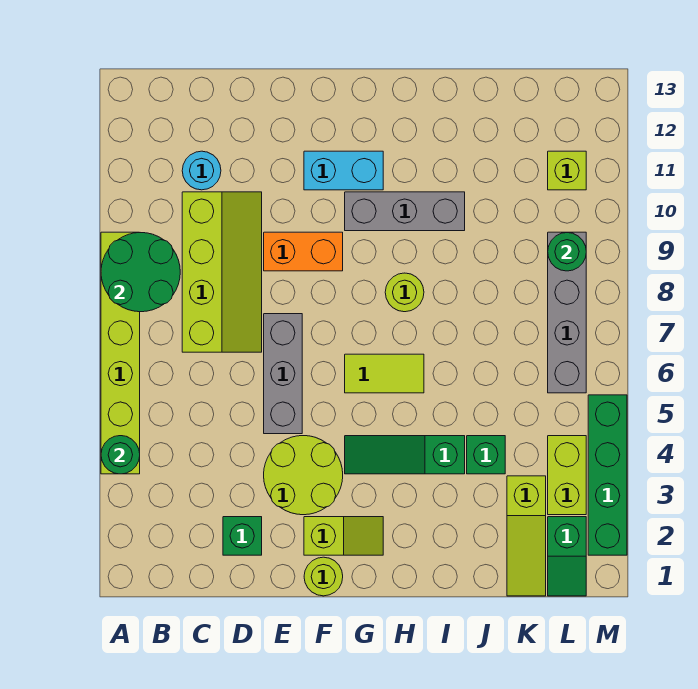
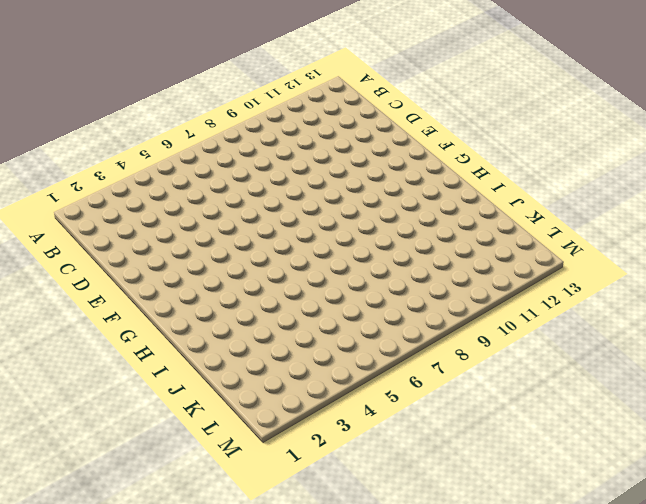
none -> lime brick A4:A9 level 1
none -> lime slope C7:D10 level 1 top C
none -> cyan round brick C11 level 1

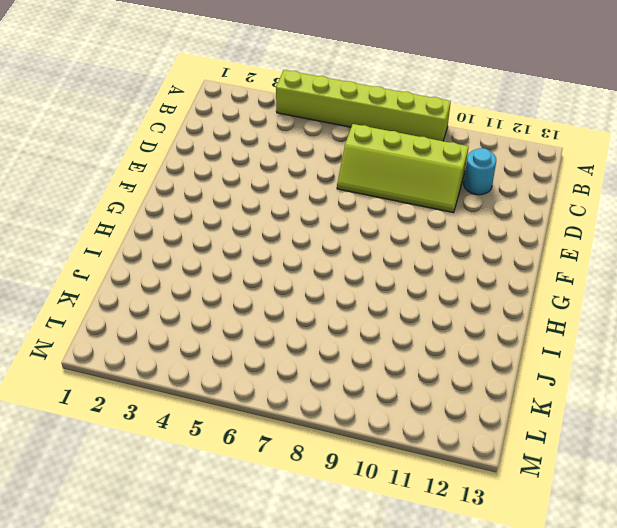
none -> green brick D2 level 1
none -> lime round brick E3:F4 level 1
none -> grey brick E5:E7 level 1

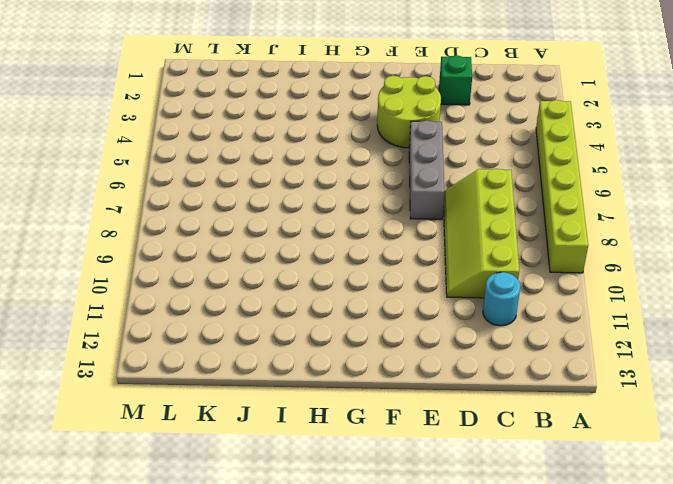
none -> orange brick E9:F9 level 1
none -> lime round brick F1 level 1
none -> lime slope F2:G2 level 1 top F

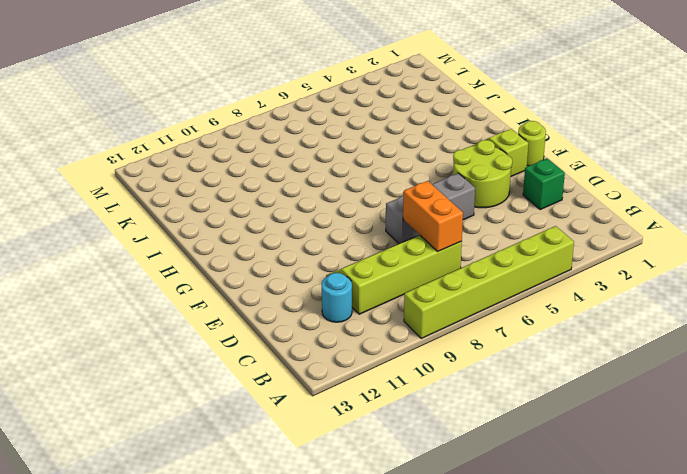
orange brick C7:D7 level 2 -> orange brick E9:F9 level 1
none -> cyan brick F11:G11 level 1
none -> green slope G4:I4 level 1 top I
none -> lime tile G6:H6 level 1

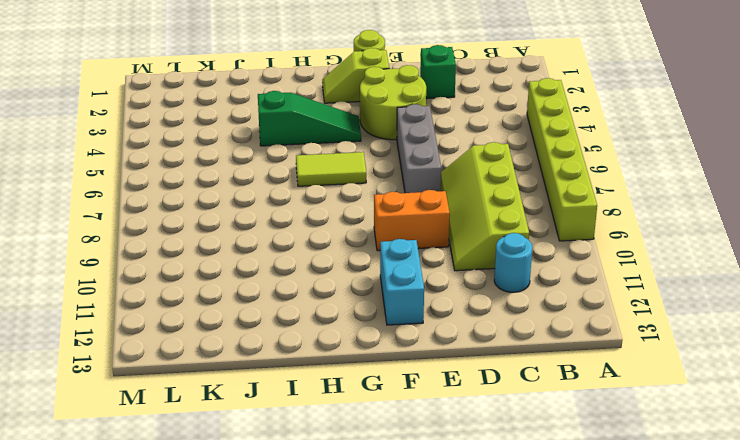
cyan brick F11:F12 level 1 -> cyan brick F11:G11 level 1
none -> grey brick G10:I10 level 1
none -> lime round brick H8 level 1
none -> green brick J4 level 1

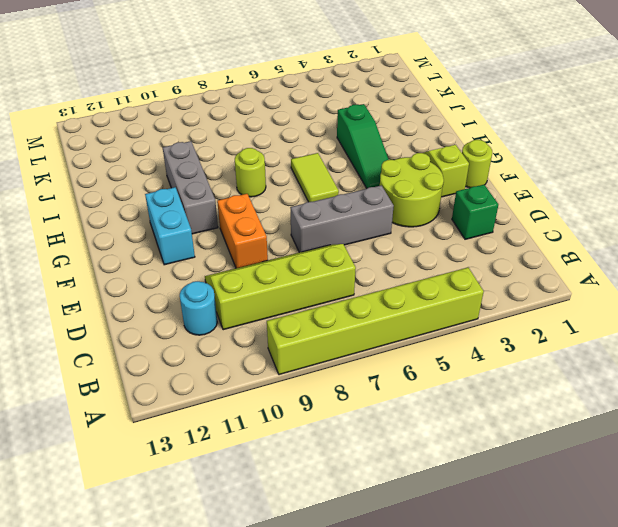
none -> green brick J4 level 1
none -> lime slope K1:K3 level 1 top 3
none -> green slope L1:L2 level 1 top 2

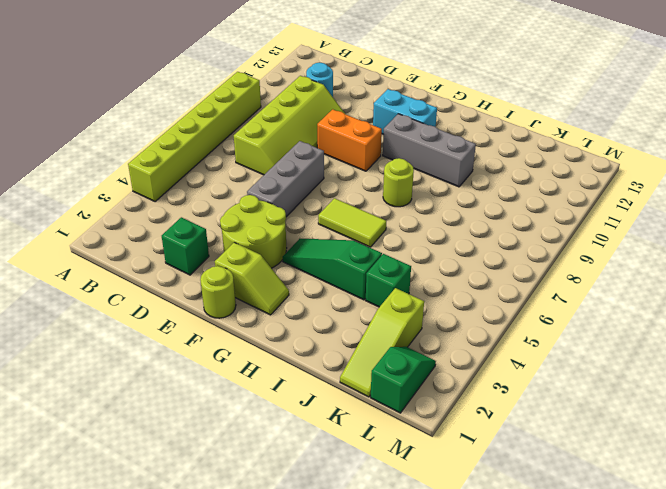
green slope L1:L2 level 1 top 1 -> green slope L1:L2 level 1 top 2
none -> lime brick L3:L4 level 1
none -> grey brick L6:L9 level 1
none -> lime brick L11 level 1

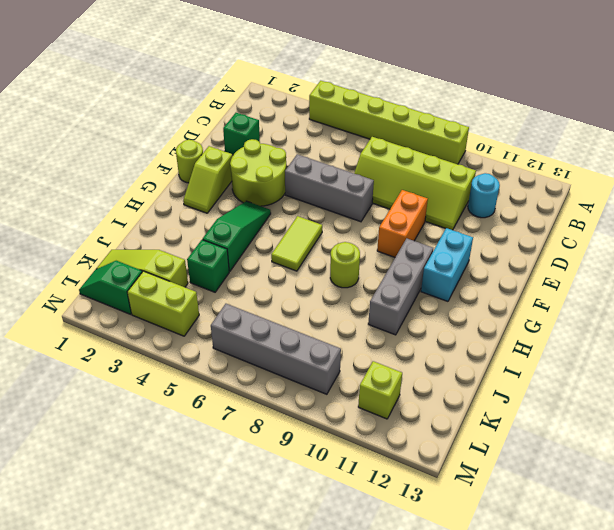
none -> green brick M2:M5 level 1
none -> green round brick A4 level 2
none -> green round brick A8:B9 level 2

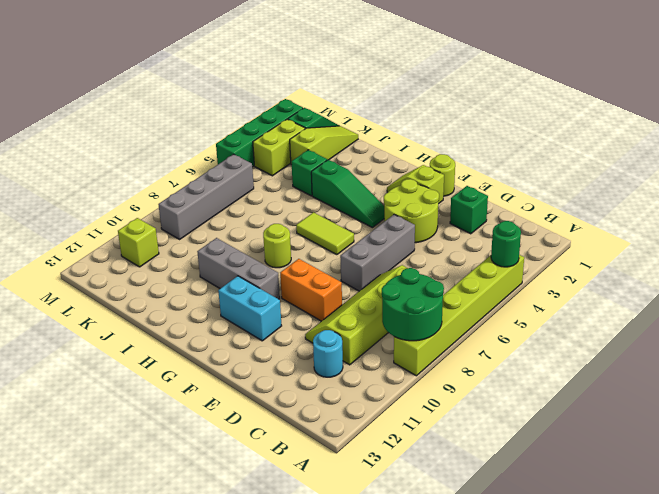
none -> green round brick L9 level 2

